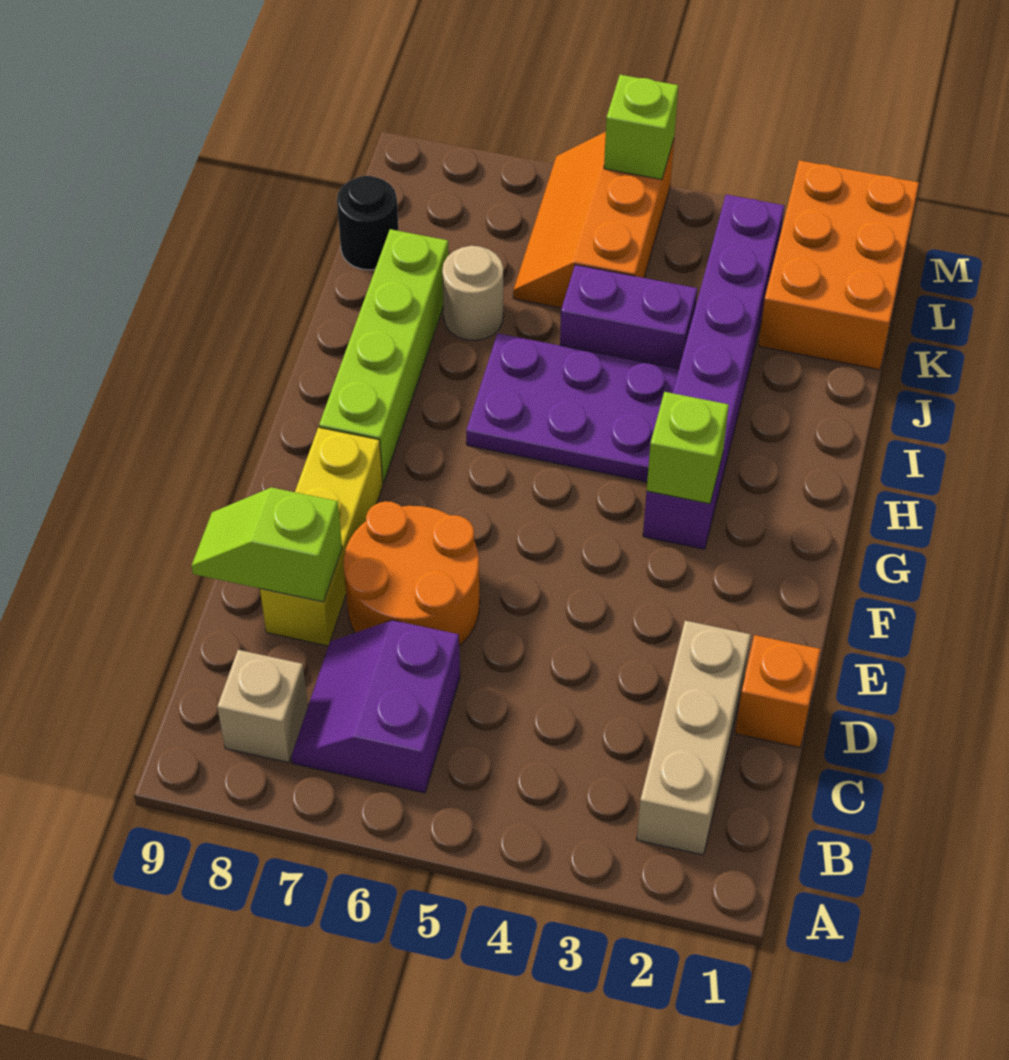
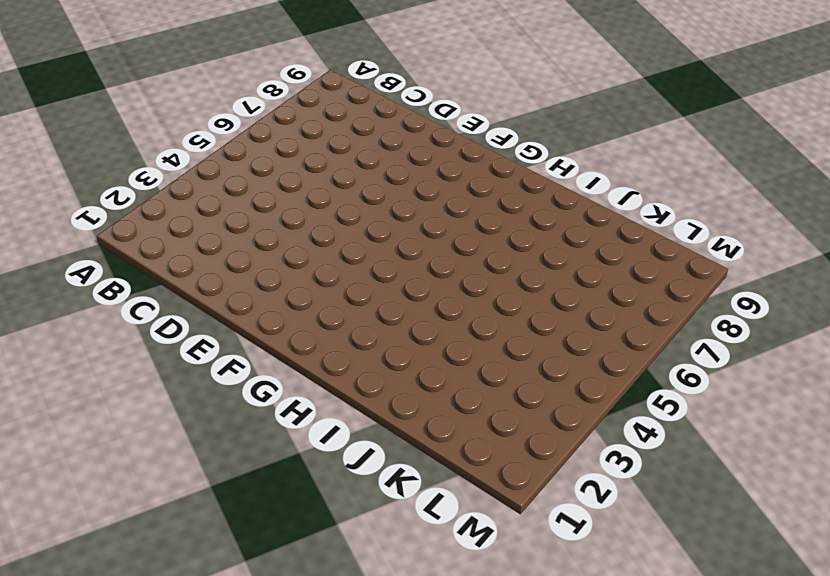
none -> tan brick B2:D2 level 1
none -> purple slope B6:C7 level 1 top 6
none -> tan brick B8 level 1

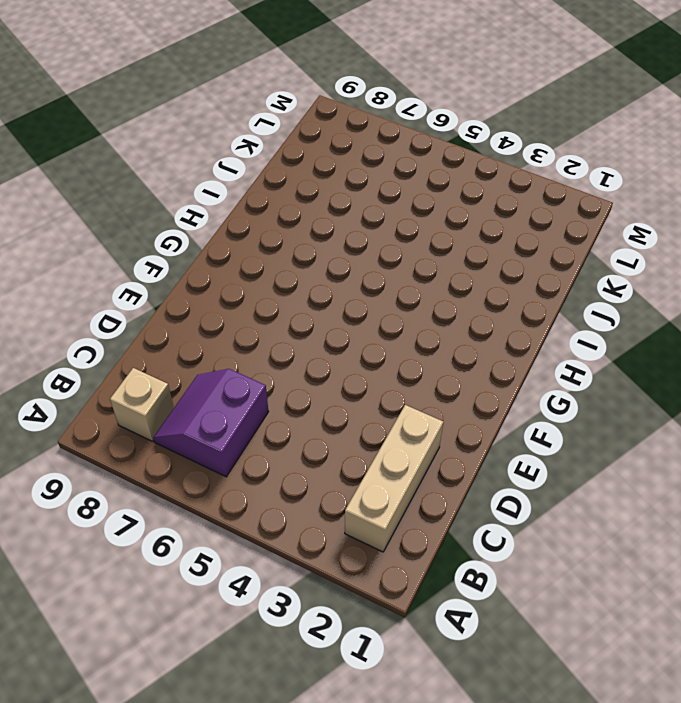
none -> orange brick D1 level 1
none -> orange round brick D6:E7 level 1
none -> yellow brick D8:F8 level 1

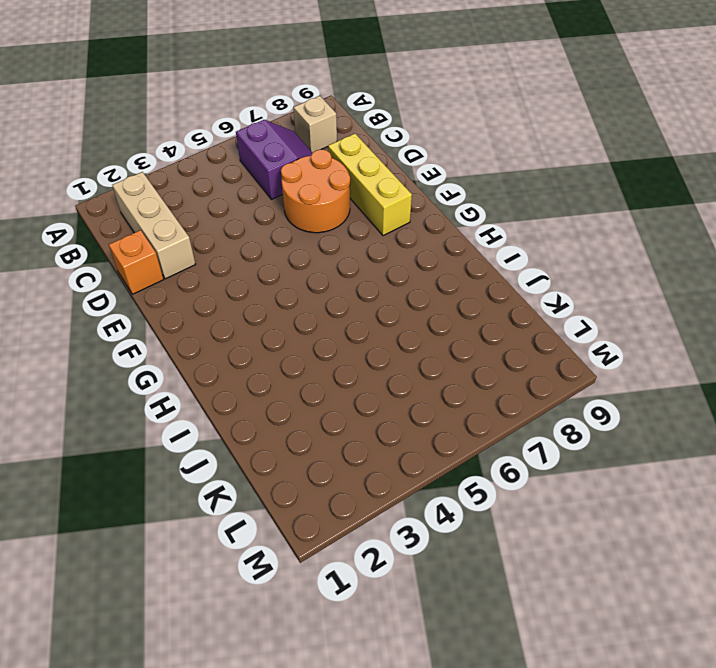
none -> purple brick G3:L3 level 1
none -> lime brick G8:J8 level 1
none -> purple plate H4:I6 level 1

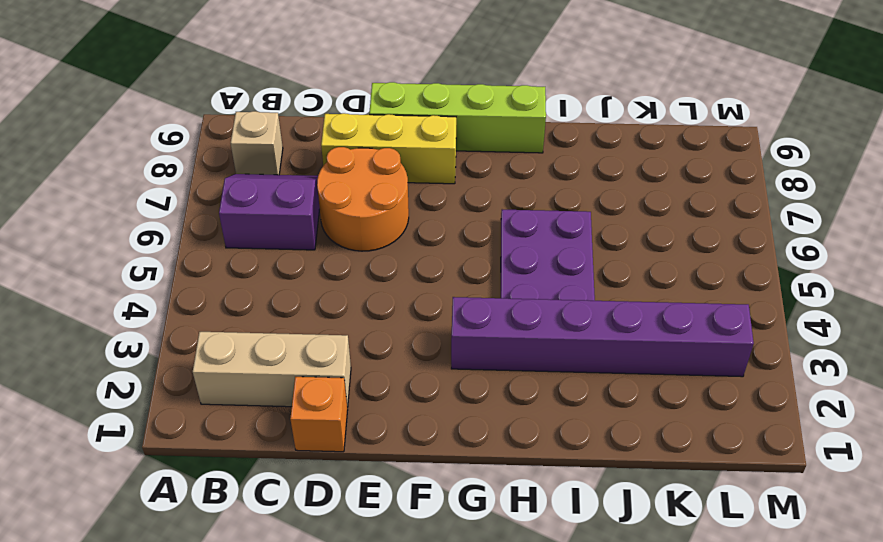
lime brick E9:H9 level 1 -> lime brick G8:J8 level 1
none -> purple brick J4:J5 level 1
none -> tan round brick J7 level 1
none -> orange brick K1:M2 level 1

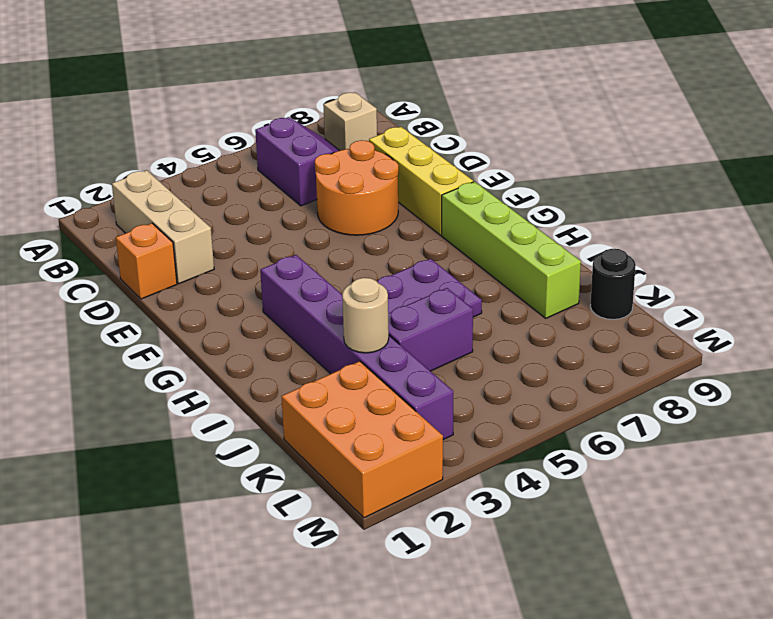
tan round brick J3 level 2 -> tan round brick J7 level 1
none -> orange slope K5:M6 level 1 top 5
none -> lime slope D8:D9 level 2 top 8
none -> lime brick G3 level 2

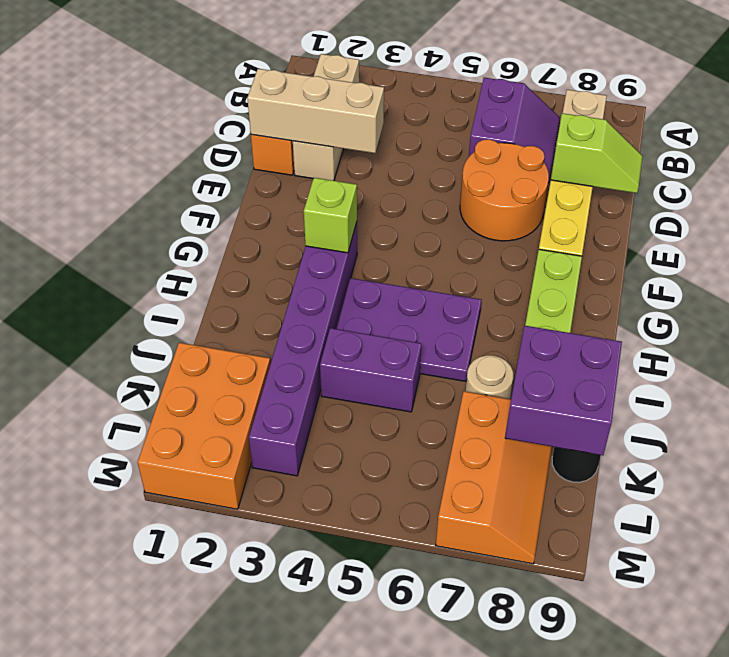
tan brick D1:D3 level 2 -> none
purple brick J8:K9 level 2 -> none
orange slope K7:M8 level 1 top 7 -> orange slope K5:M6 level 1 top 5
none -> lime brick M5 level 2

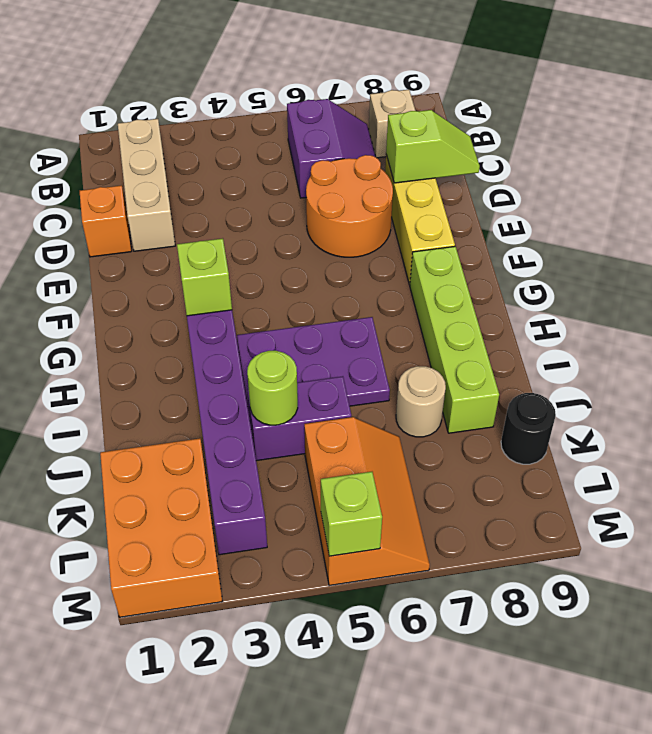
lime round brick J4 level 2 -> none

